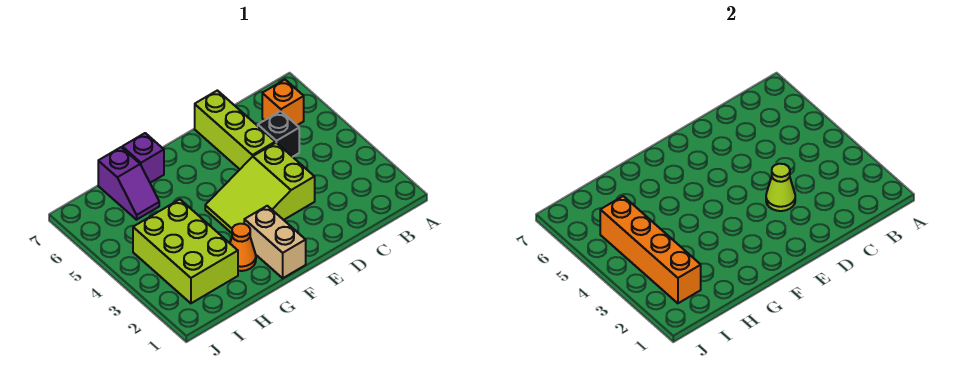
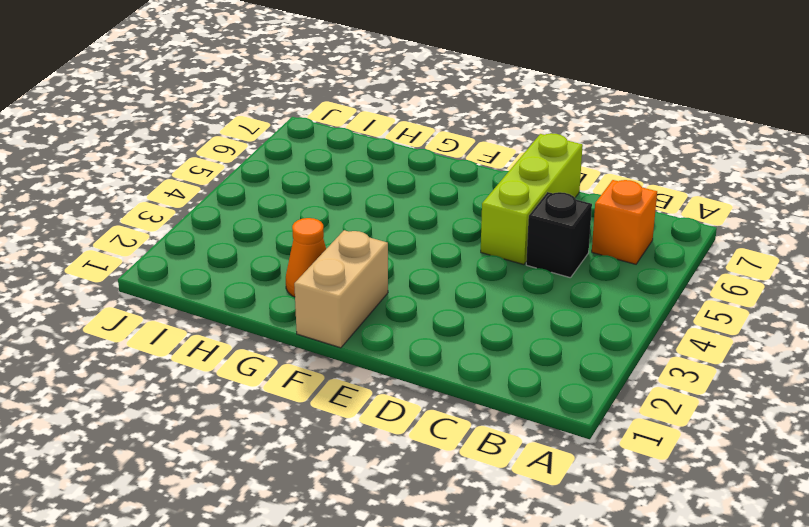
none -> lime slope D3:F4 level 1 top D
none -> purple brick G7 level 1

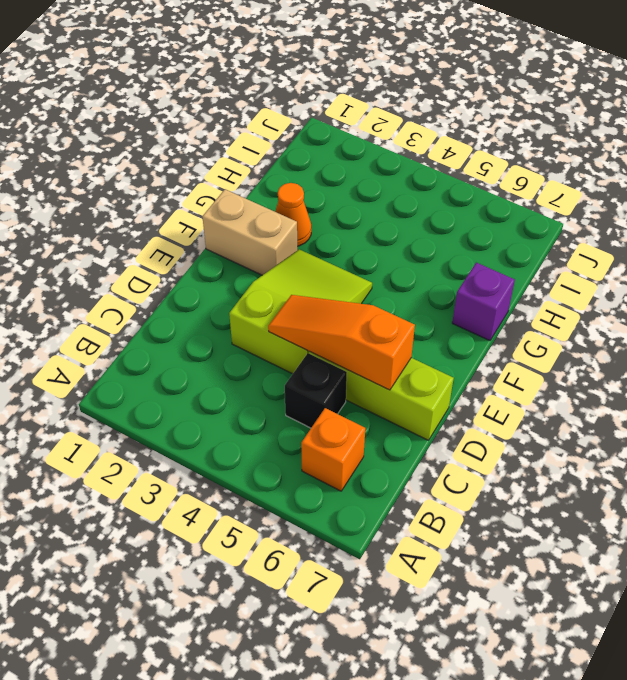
orange slope D4:D6 level 2 top 6 -> none
none -> lime brick H2:I4 level 1
none -> purple slope H6:H7 level 1 top 7

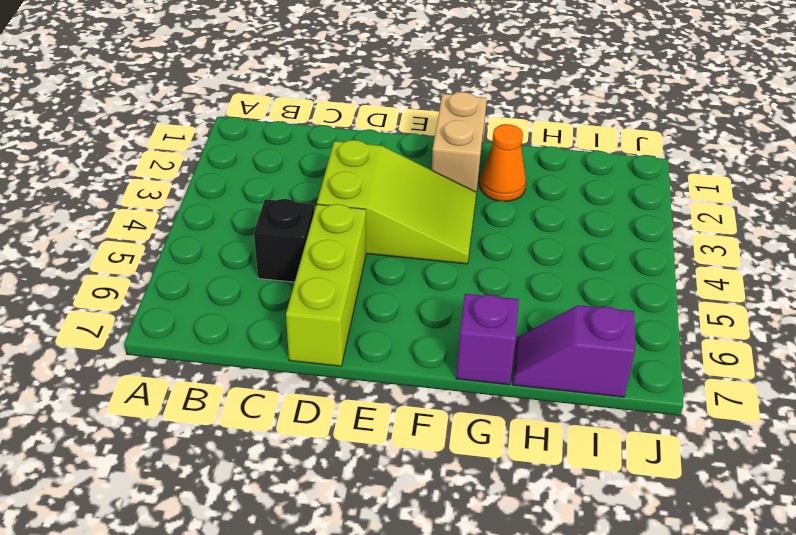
purple slope H7:I7 level 1 top I -> purple slope H6:H7 level 1 top 7
none -> orange brick B6 level 1
none -> lime brick H2:I4 level 1

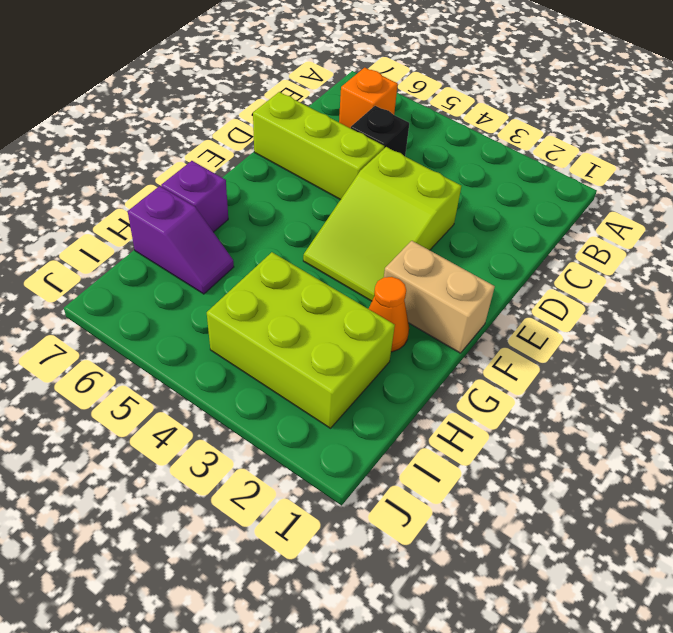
none -> lime cone D3 level 2
none -> orange brick I2:I5 level 2

